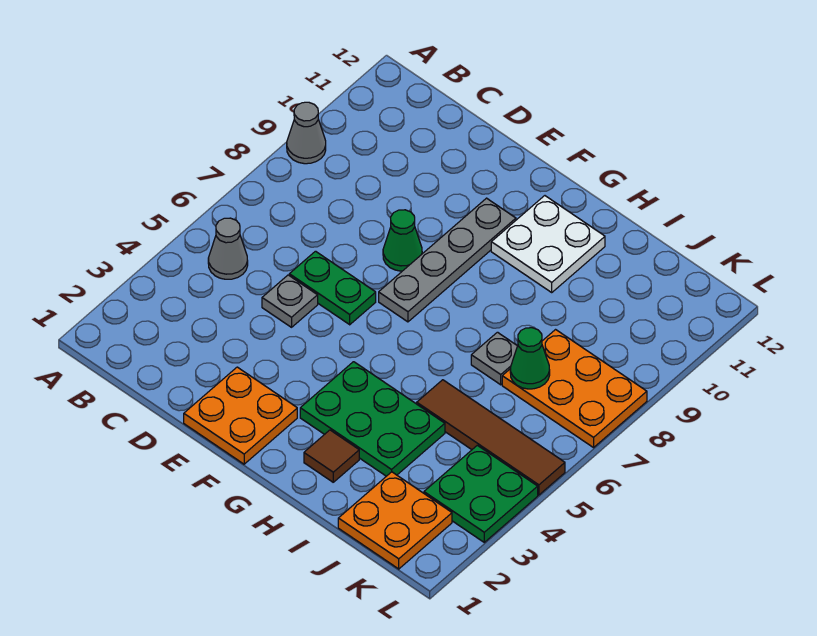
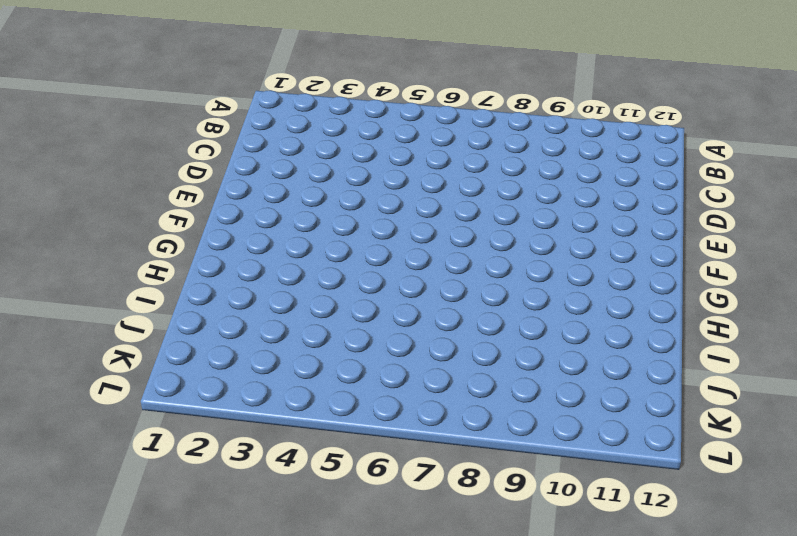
none -> grey cone A9 level 1
none -> grey cone B5 level 1
none -> grey plate D5 level 1

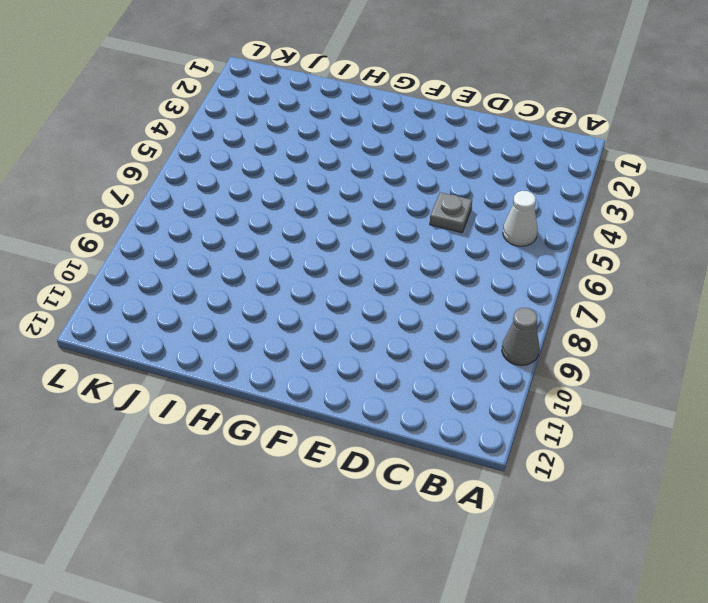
white cone B5 level 1 -> grey cone B5 level 1
none -> green plate D6:E6 level 1
none -> orange plate E1:F2 level 1
none -> green cone E8 level 1

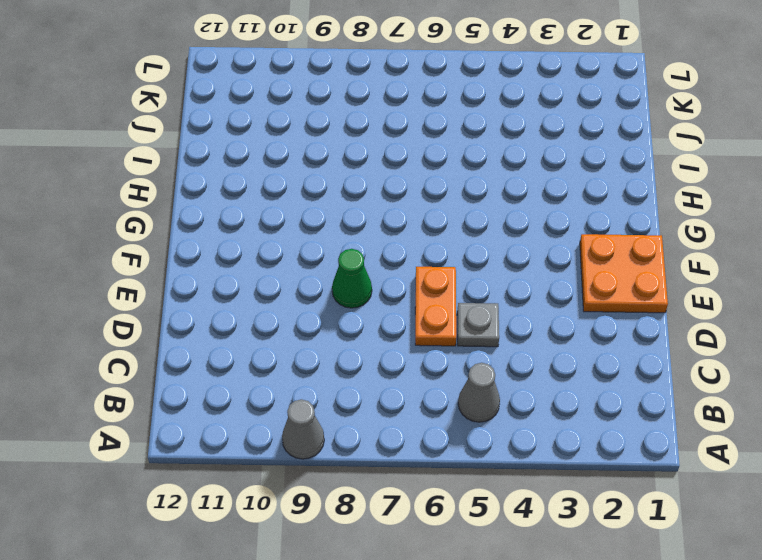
orange plate D6:E6 level 1 -> green plate D6:E6 level 1
none -> grey plate F7:F10 level 1
none -> green plate G3:I4 level 1
none -> white plate G10:H11 level 1

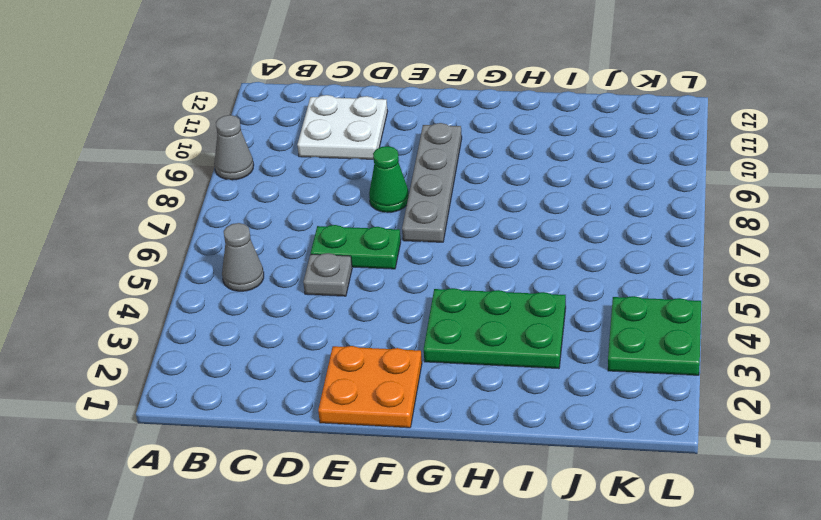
white plate C10:D11 level 1 -> white plate G10:H11 level 1
none -> brown tile H2 level 1
none -> brown tile I5:L5 level 1
none -> grey plate I7 level 1

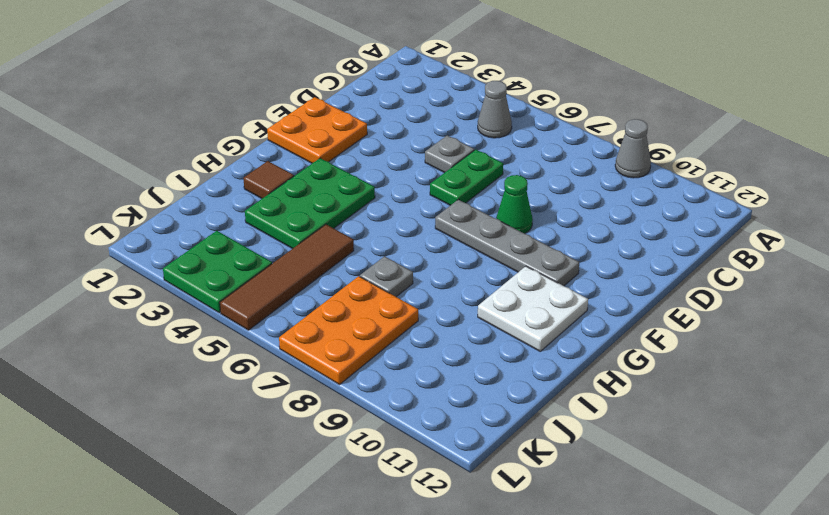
none -> orange plate J1:K2 level 1
none -> green cone J7 level 2

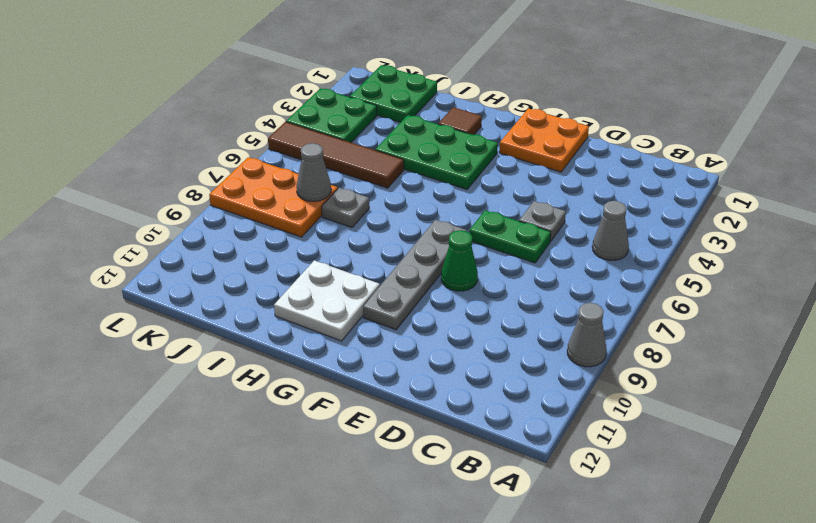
green plate J1:K2 level 1 -> orange plate J1:K2 level 1
grey cone J7 level 2 -> green cone J7 level 2

